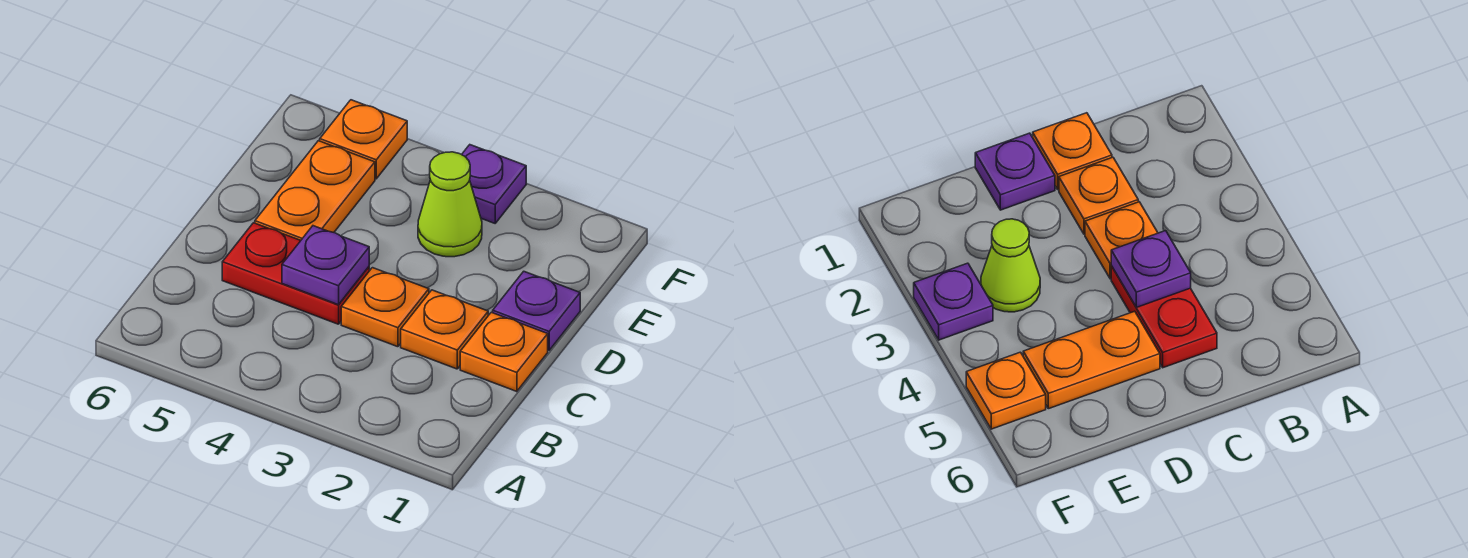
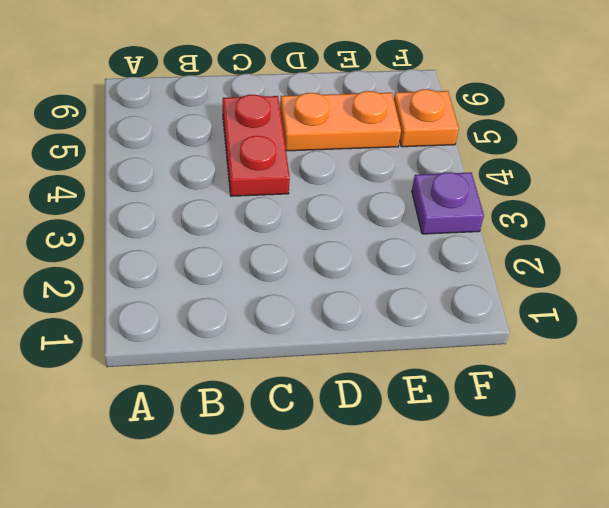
none -> orange plate C1 level 1
none -> orange plate C2 level 1

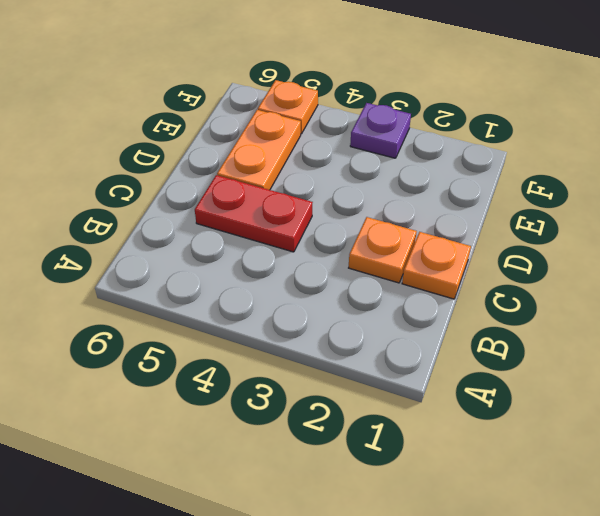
none -> orange plate C3 level 1
none -> purple plate D1 level 1

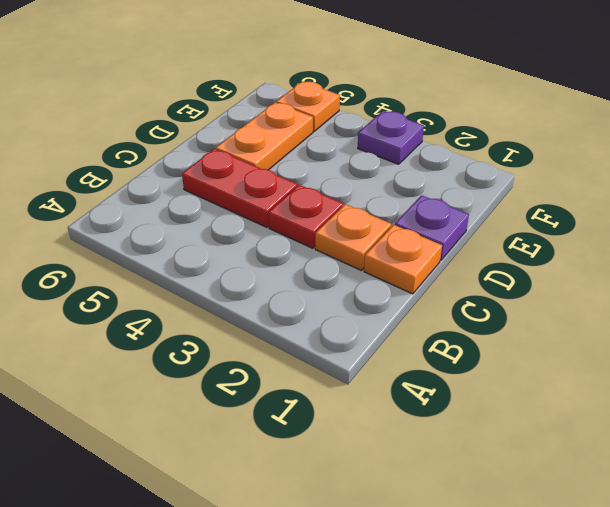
red plate C3 level 1 -> orange plate C3 level 1
none -> lime cone E3 level 1
none -> purple plate C4 level 2

